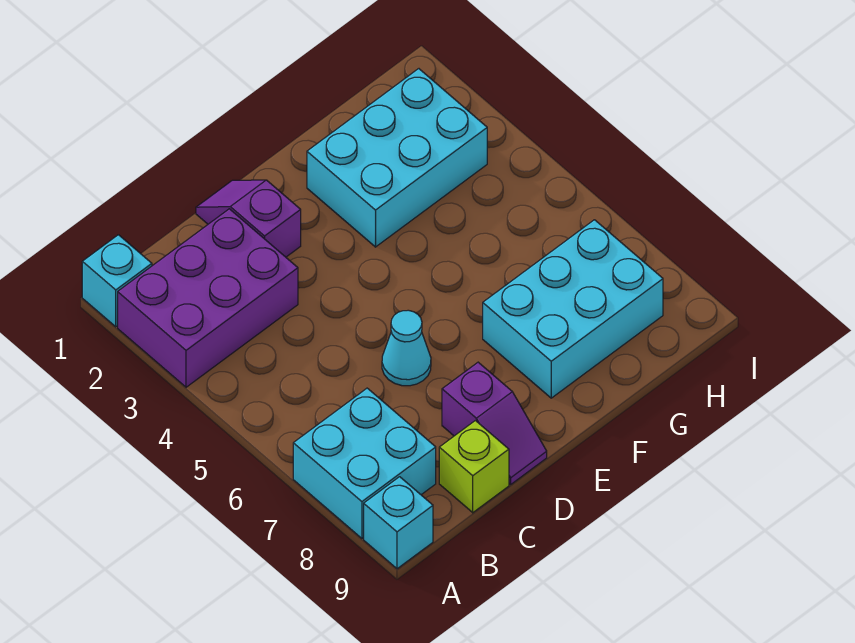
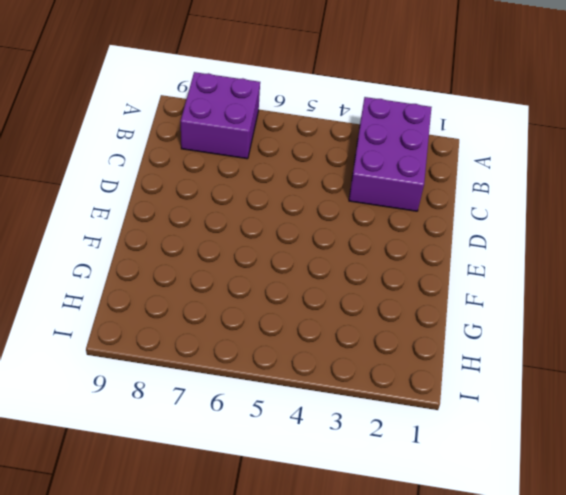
purple brick A7:B8 level 1 -> cyan brick A7:B8 level 1
none -> cyan brick A1 level 1
none -> cyan brick A9 level 1

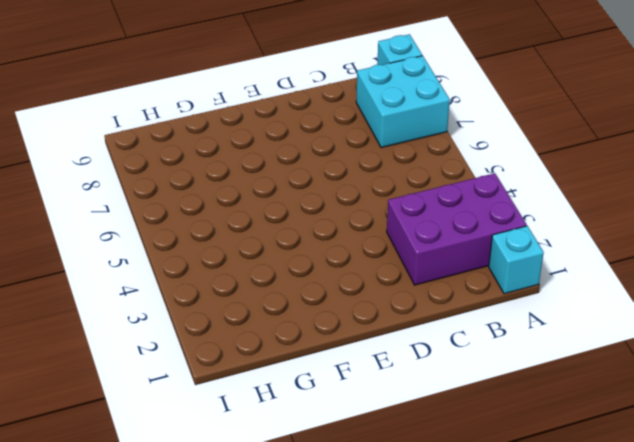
none -> lime brick C9 level 1
none -> purple slope D1:D2 level 1 top 2

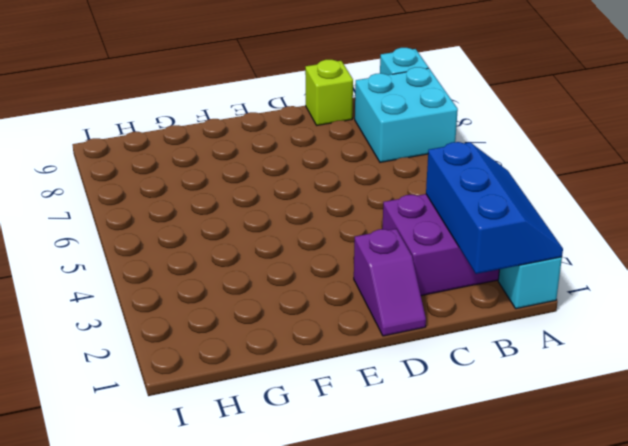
blue slope A1:B3 level 2 top B -> none
none -> cyan cone D6 level 1
none -> purple slope D8:D9 level 1 top 8

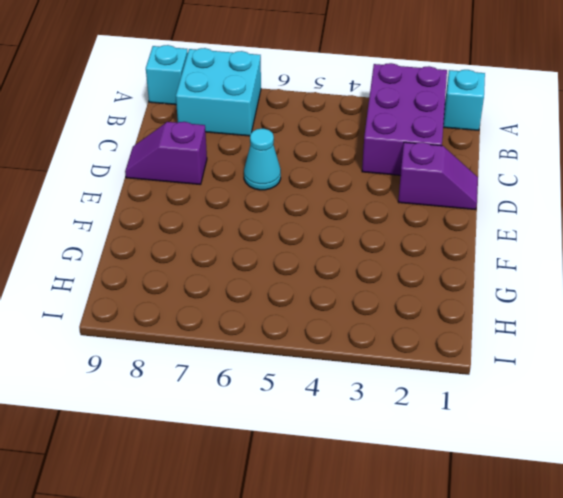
none -> lime brick C9 level 1
none -> cyan brick F2:H3 level 1

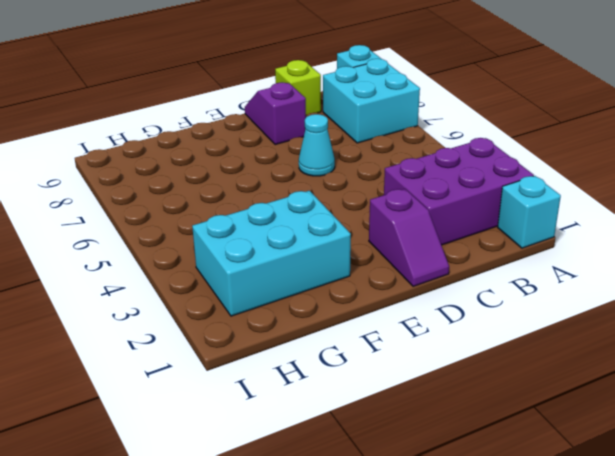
none -> cyan brick F7:H8 level 1

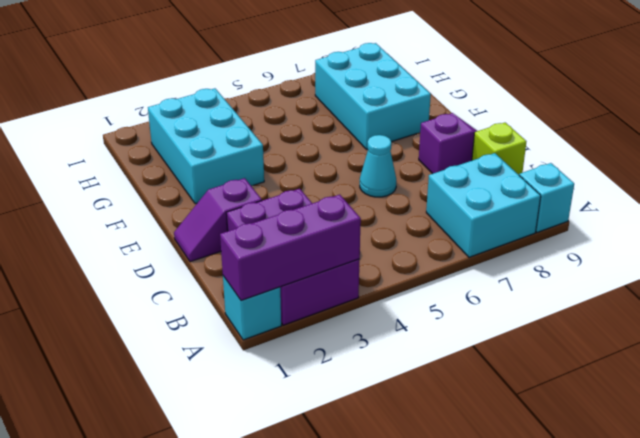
purple brick A1:A3 level 2 -> none

